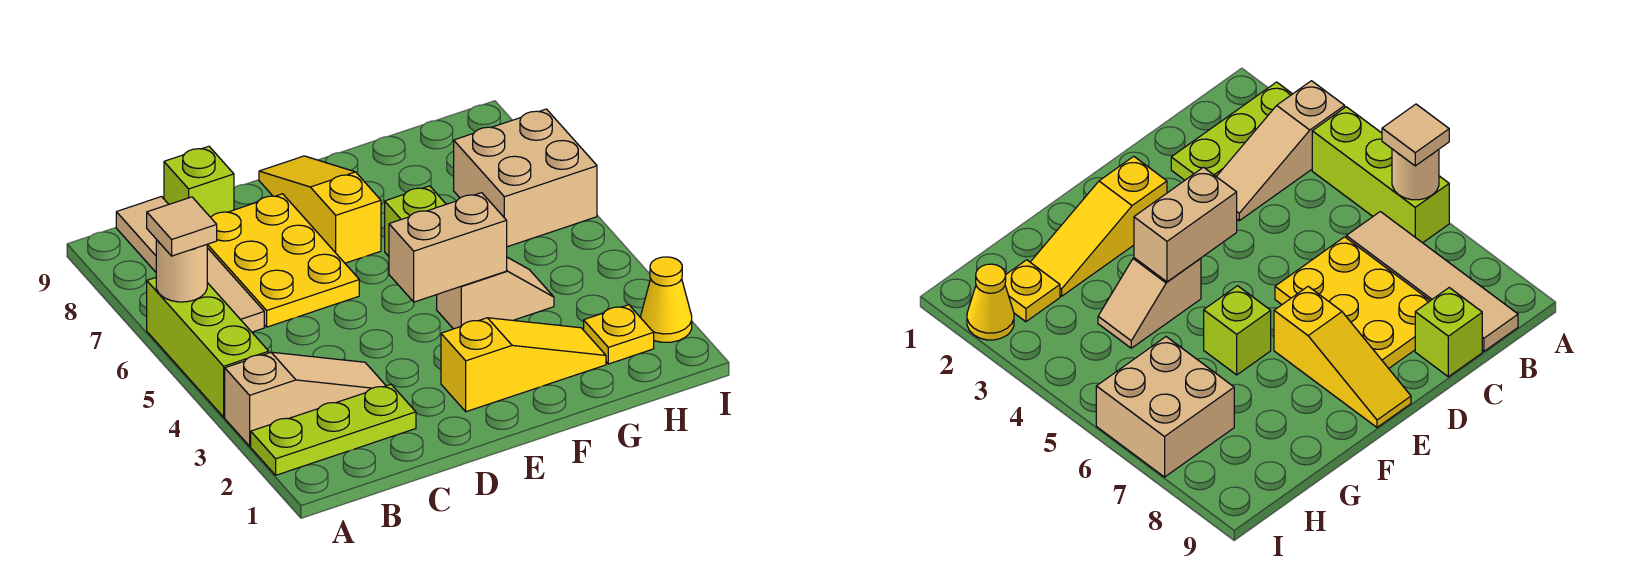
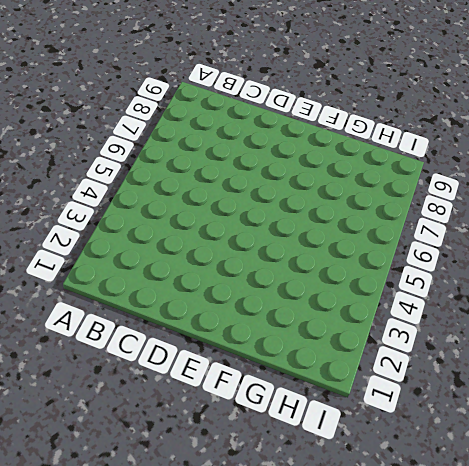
none -> lime plate A2:C2 level 1
none -> tan slope A3:C3 level 1 top A
none -> lime brick A4:A6 level 1

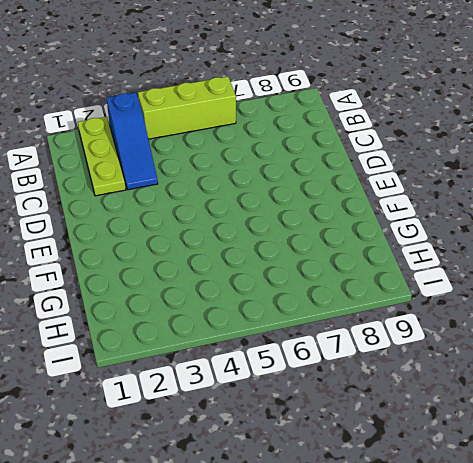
blue slope A3:C3 level 1 top A -> tan slope A3:C3 level 1 top A
none -> tan tile B6:B9 level 1
none -> yellow plate C6:D8 level 1
none -> lime brick C9 level 1

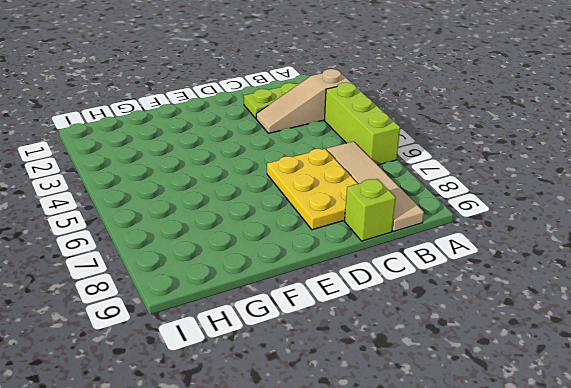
none -> yellow slope E2:G2 level 1 top E
none -> yellow slope E7:E9 level 1 top 7
none -> tan slope F4:G4 level 1 top F

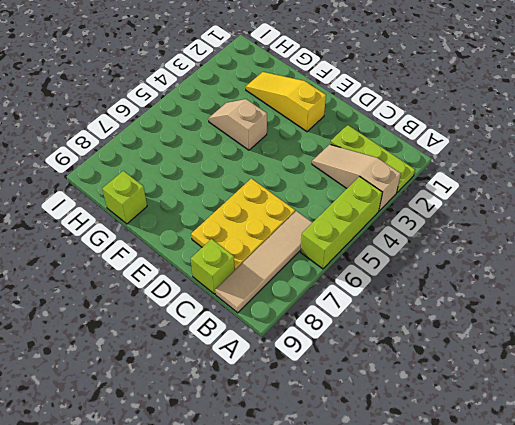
lime brick G9 level 1 -> lime brick F6 level 1
none -> yellow slope E7:E9 level 1 top 7
none -> yellow plate H2 level 1
none -> tan brick H6:I7 level 1

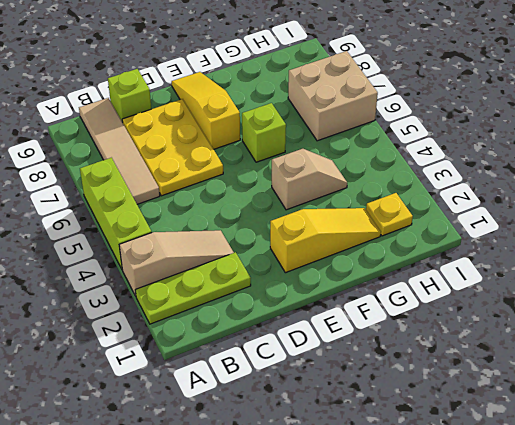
none -> yellow cone I2 level 1
none -> tan round brick A6 level 2
none -> tan brick E4:F4 level 2

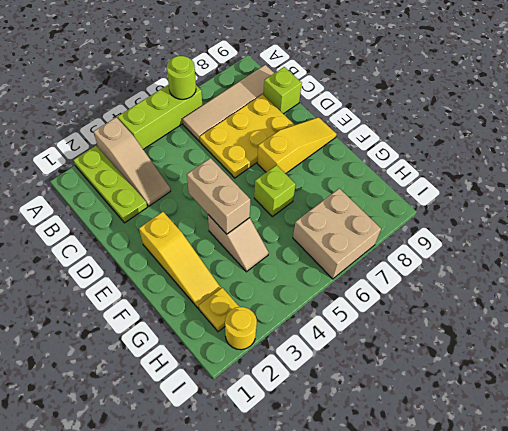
lime round brick A6 level 2 -> tan round brick A6 level 2
yellow round brick I2 level 1 -> yellow cone I2 level 1
none -> tan tile A6 level 3

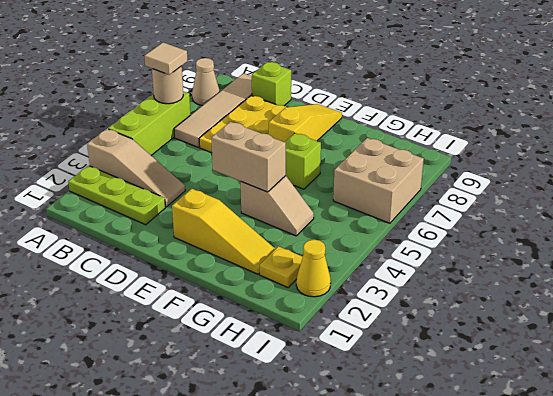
tan cone A8 level 1 -> none

